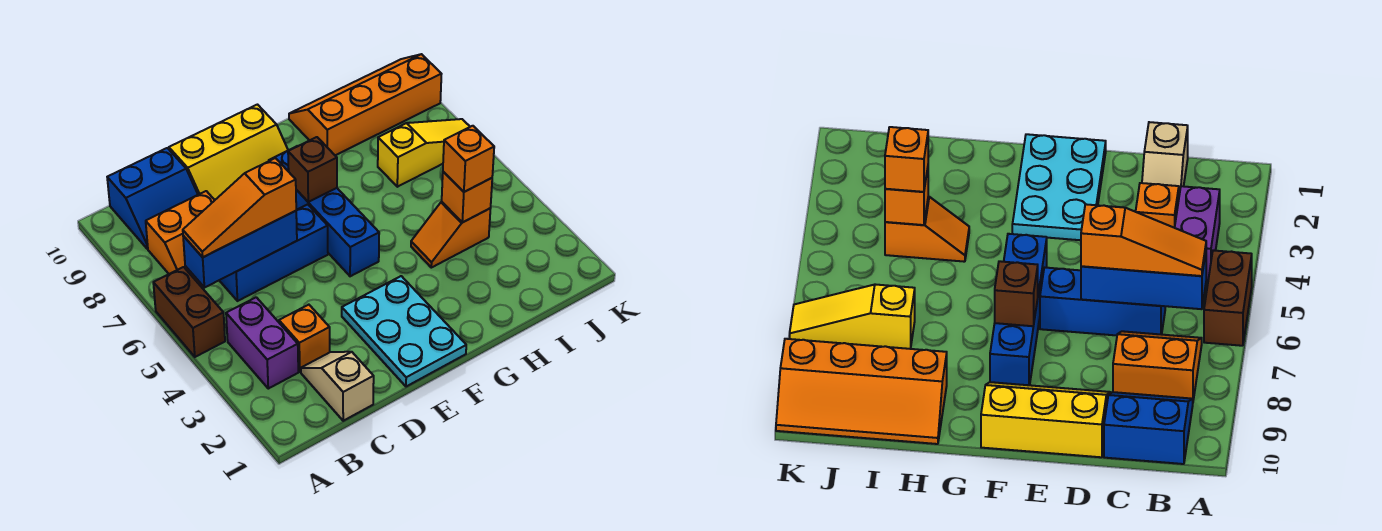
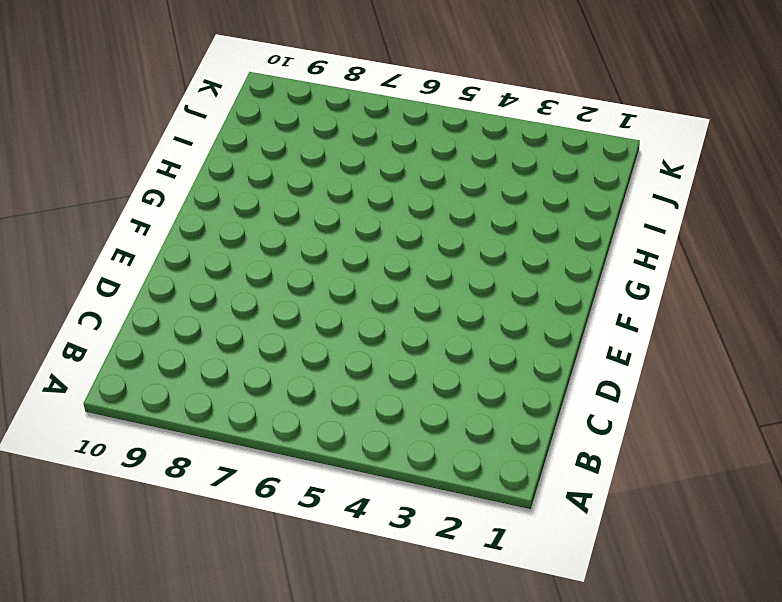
none -> brown brick A5:A6 level 1
none -> purple brick B3:B4 level 1
none -> orange slope B7:C8 level 1 top 8

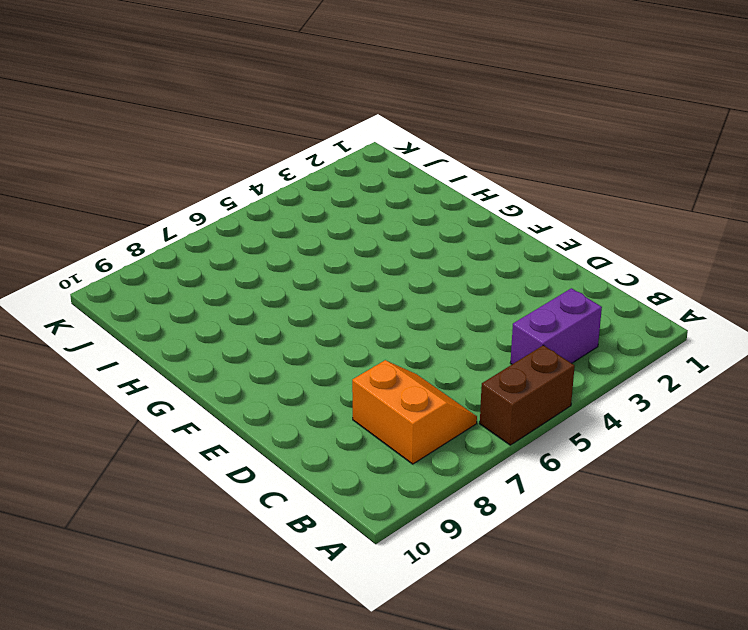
none -> blue slope B9:C10 level 1 top 10
none -> tan slope C1:C2 level 1 top 1
none -> orange brick C3 level 1

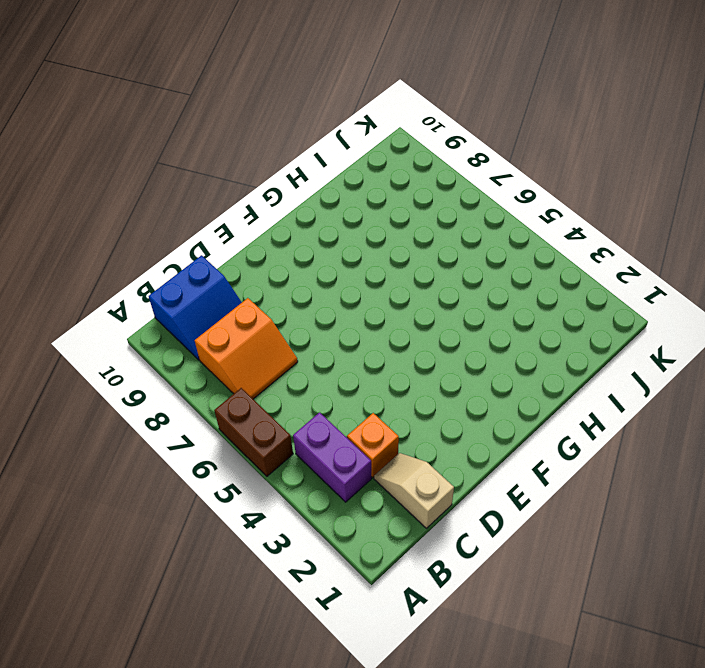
none -> blue brick C6:E6 level 1
none -> yellow slope D9:F10 level 1 top 10
none -> cyan plate E1:F3 level 1

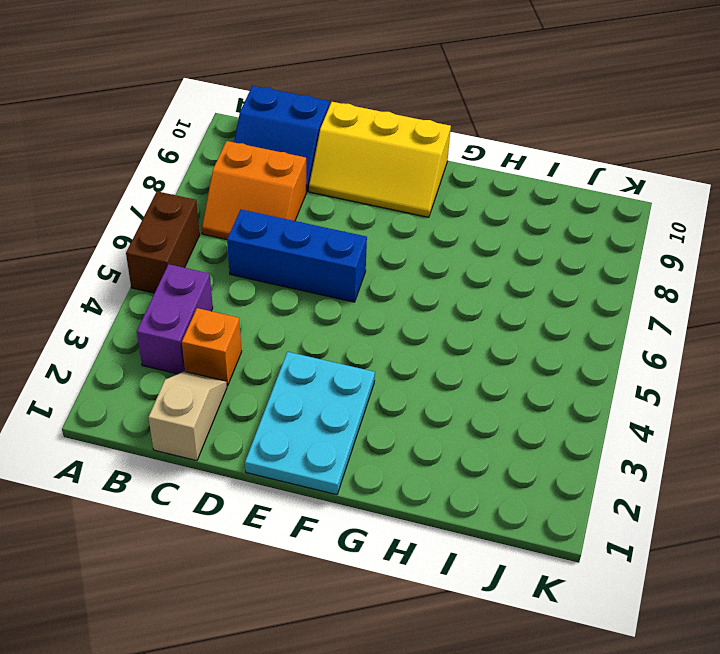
none -> blue brick F5:F8 level 1
none -> orange slope H4:I4 level 1 top I
none -> orange slope H9:K10 level 1 top 9

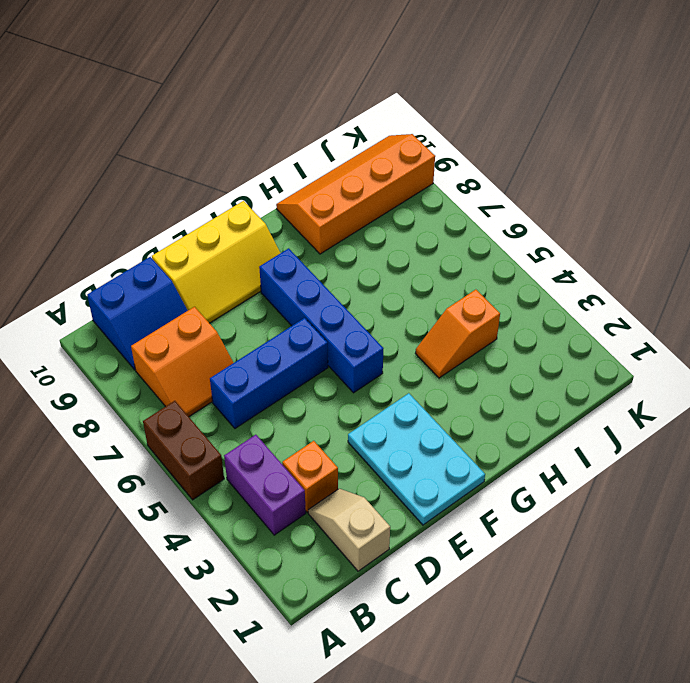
none -> yellow slope I7:K7 level 1 top I
none -> blue brick B6:D6 level 2
none -> brown brick F7 level 2

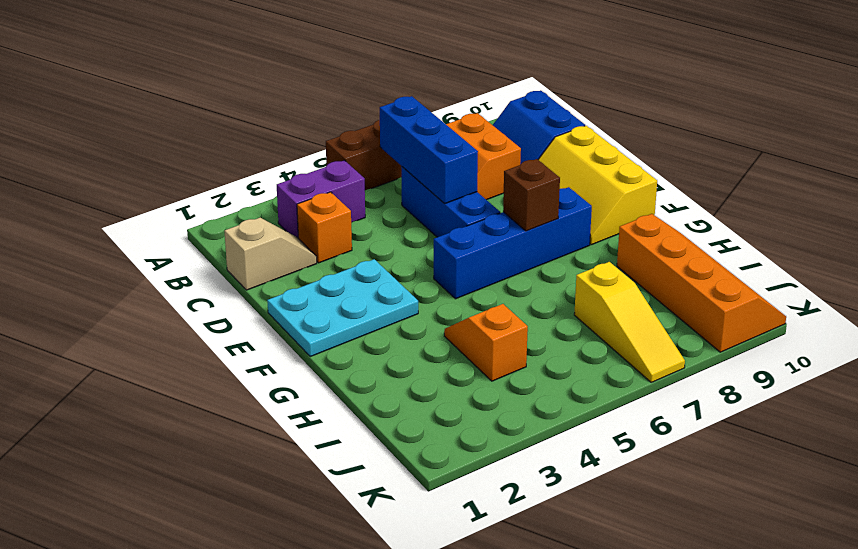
none -> orange brick I4 level 2
none -> orange slope B6:D6 level 3 top D
none -> orange brick I4 level 3

